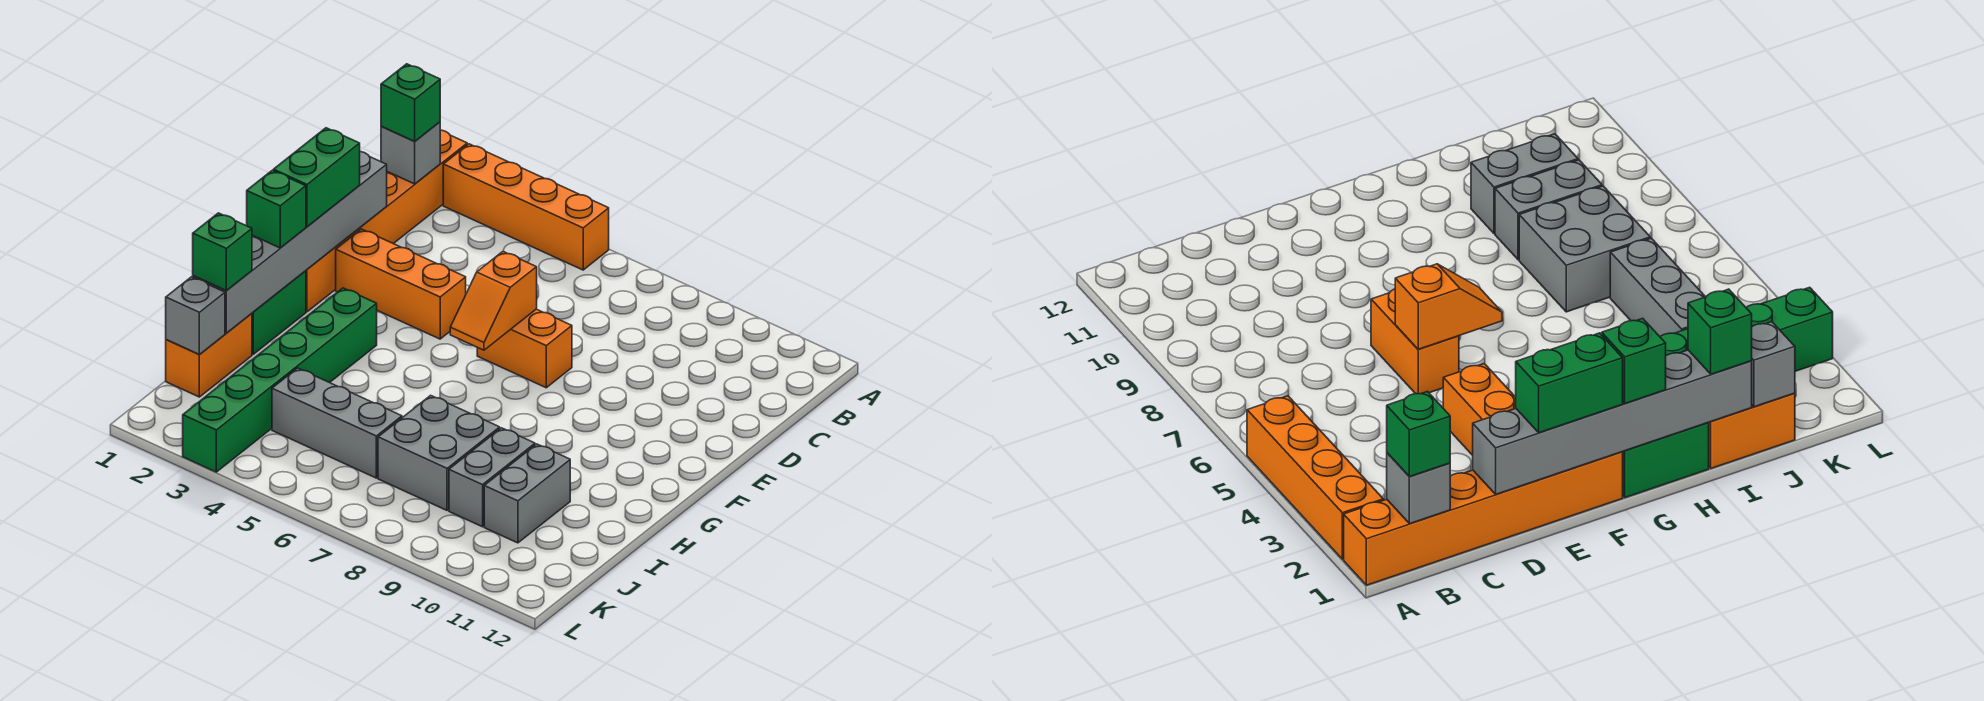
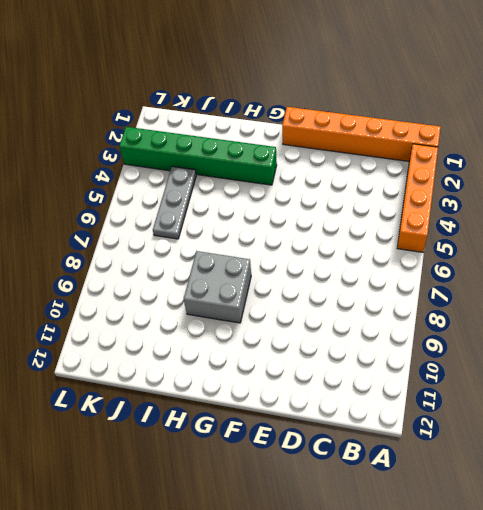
grey brick G8:H9 level 1 -> grey brick I7:J8 level 1
grey plate J4:J6 level 1 -> grey brick J4:J6 level 1
none -> orange brick E2:E4 level 1
none -> orange brick E6:E7 level 1
none -> green brick G1:H1 level 1

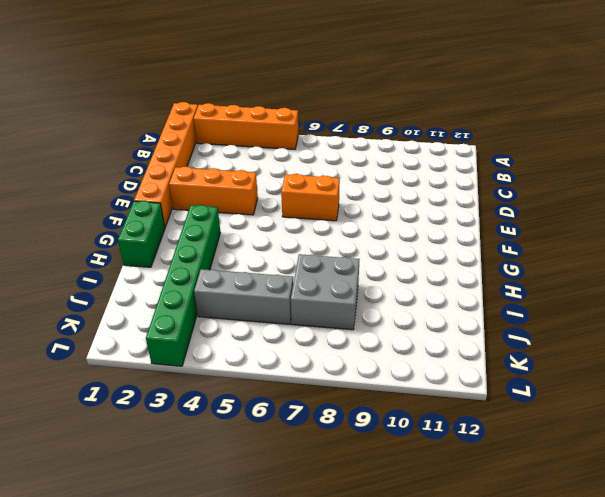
none -> orange brick I1:J1 level 1
none -> grey brick I9:J9 level 1
none -> grey brick I10:J10 level 1

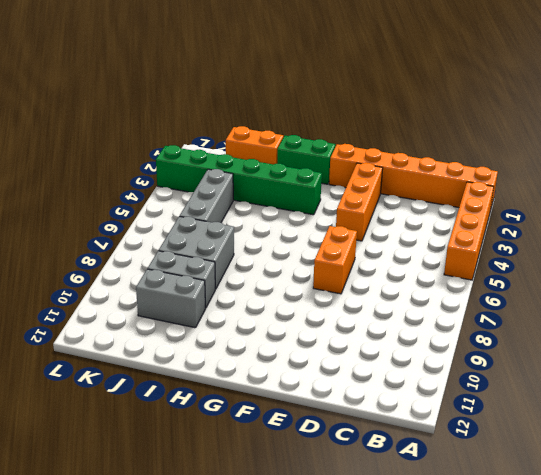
none -> grey brick B1 level 2
none -> grey brick D1:I1 level 2
none -> orange slope E6:F6 level 2 top E

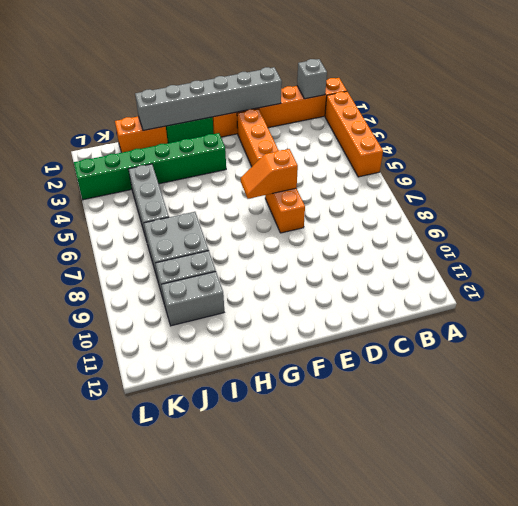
none -> grey brick J1 level 2
none -> green brick B1 level 3
none -> green brick E1:F1 level 3

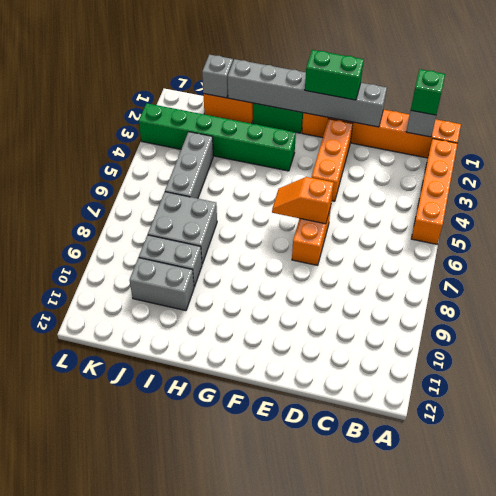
none -> green brick G1 level 3
none -> green brick I1 level 3

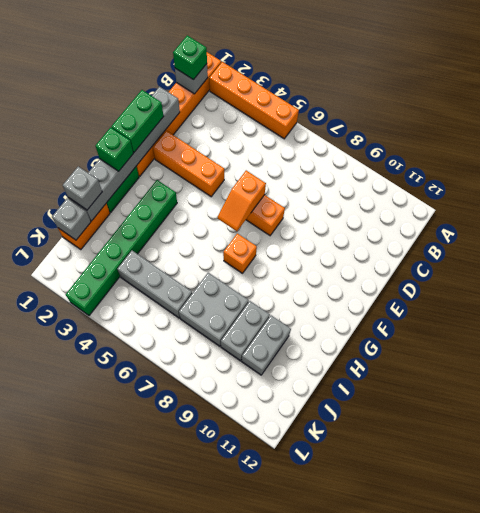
orange brick G7 level 1 -> none
grey brick I1 level 3 -> green brick I1 level 3

